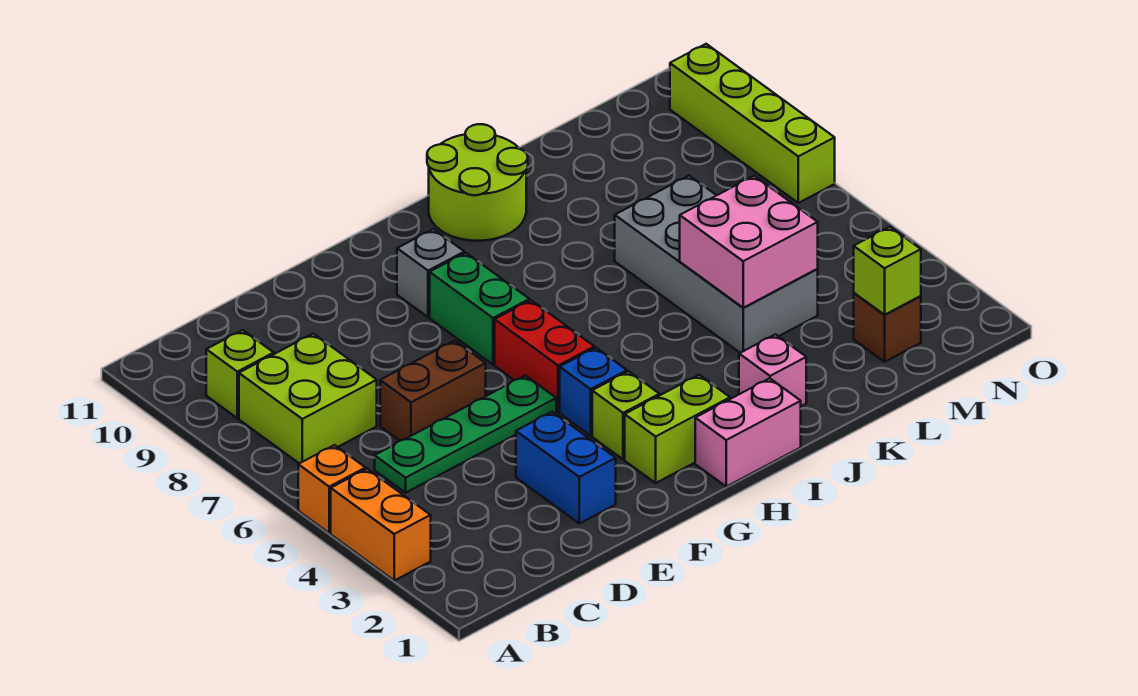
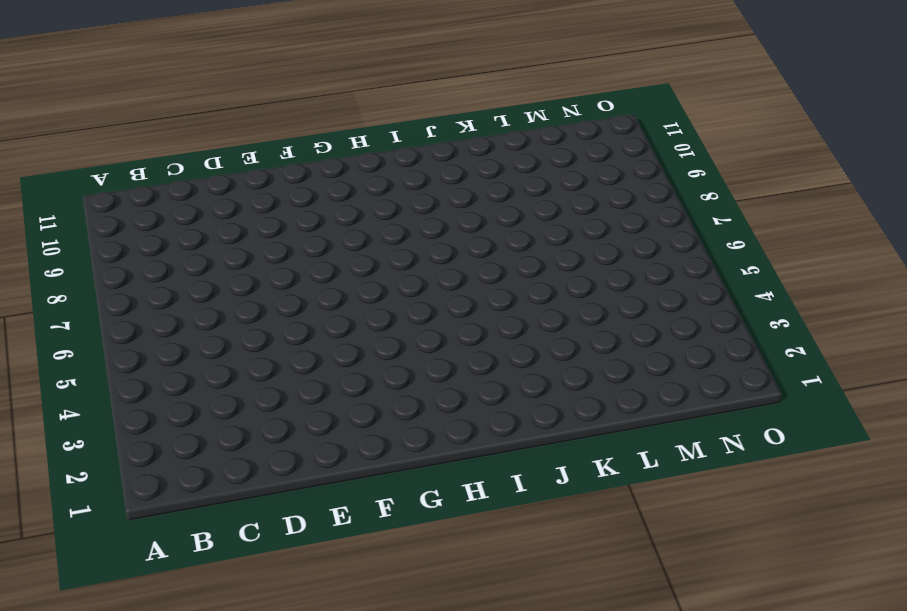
none -> orange brick A3:A4 level 1
none -> orange brick A5 level 1
none -> lime brick B7:C8 level 1

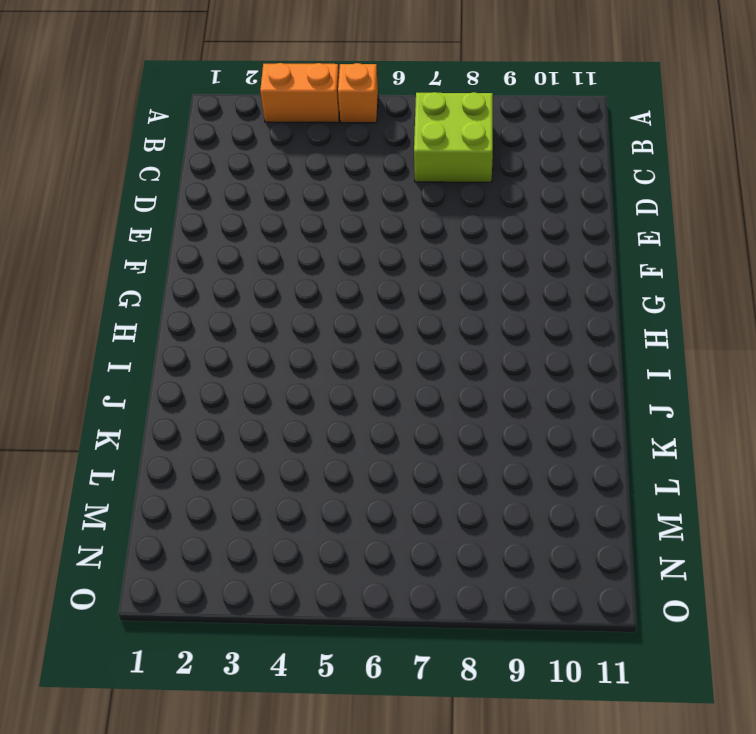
none -> lime brick B9 level 1
none -> green plate C5:F5 level 1
none -> brown brick D6:E6 level 1

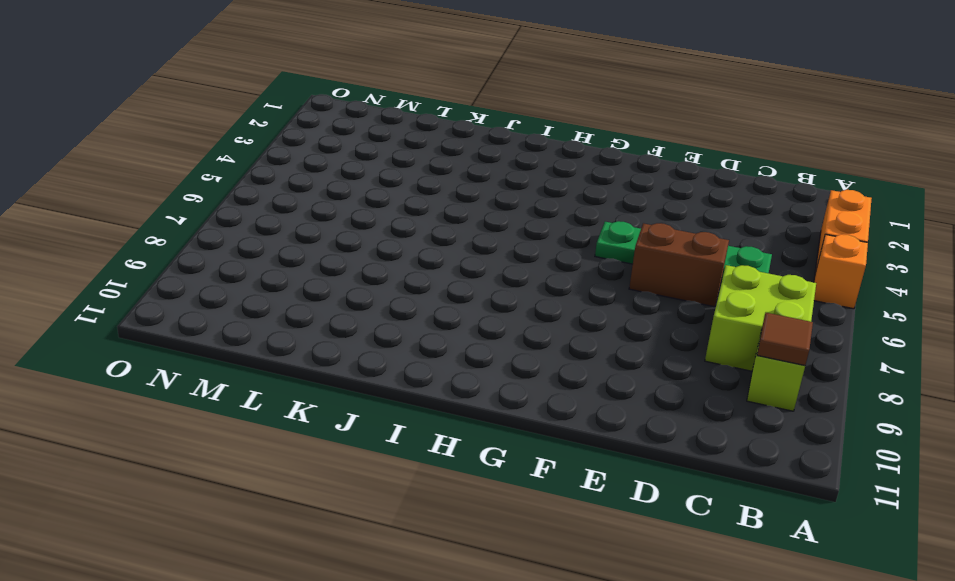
brown tile B9 level 2 -> none
none -> blue brick E2:E3 level 1
none -> lime brick G2:H2 level 1
none -> lime brick G3 level 1

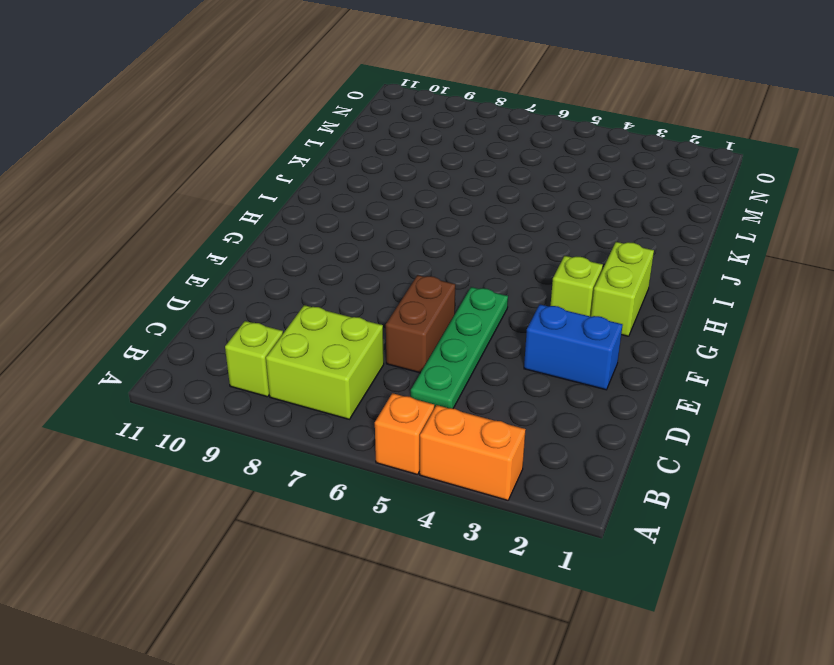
none -> blue brick G4 level 1
none -> red brick G5:G6 level 1
none -> green brick G7:G8 level 1

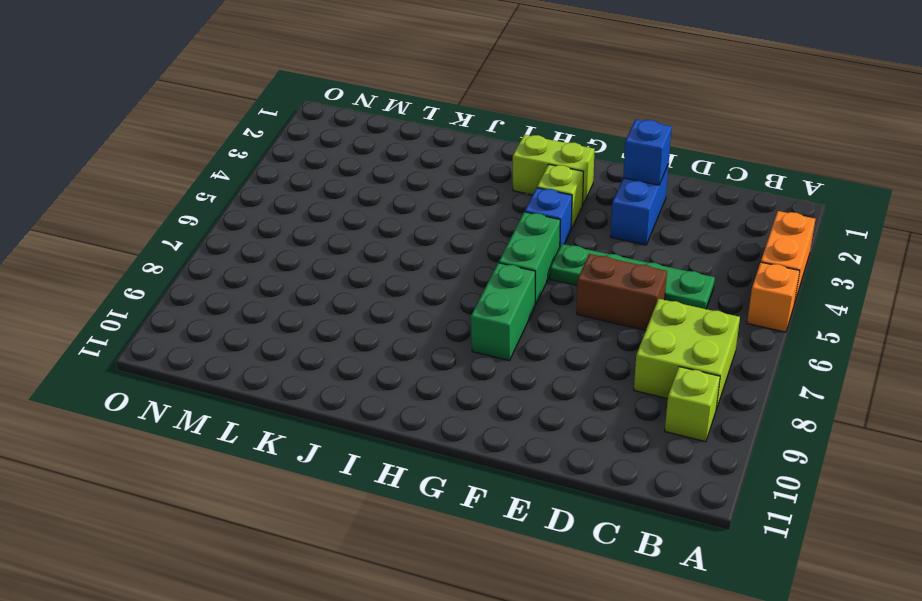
blue brick E2 level 2 -> none
green brick G5:G6 level 1 -> red brick G5:G6 level 1
none -> grey brick G9 level 1
none -> pink brick H1:I1 level 1
none -> lime round brick I10:J11 level 1

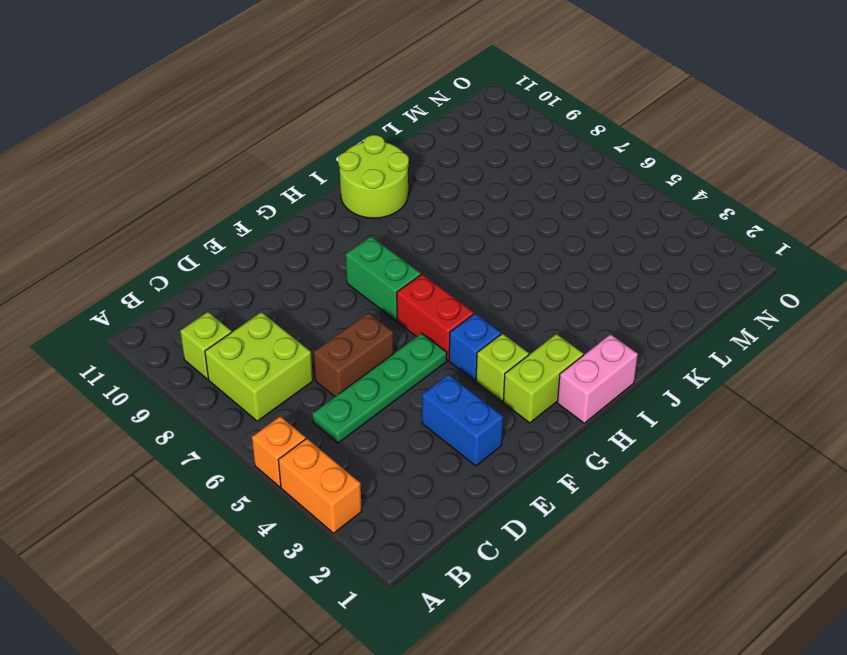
none -> grey brick G9 level 1
none -> pink brick J2 level 1
none -> grey brick K4:L7 level 1

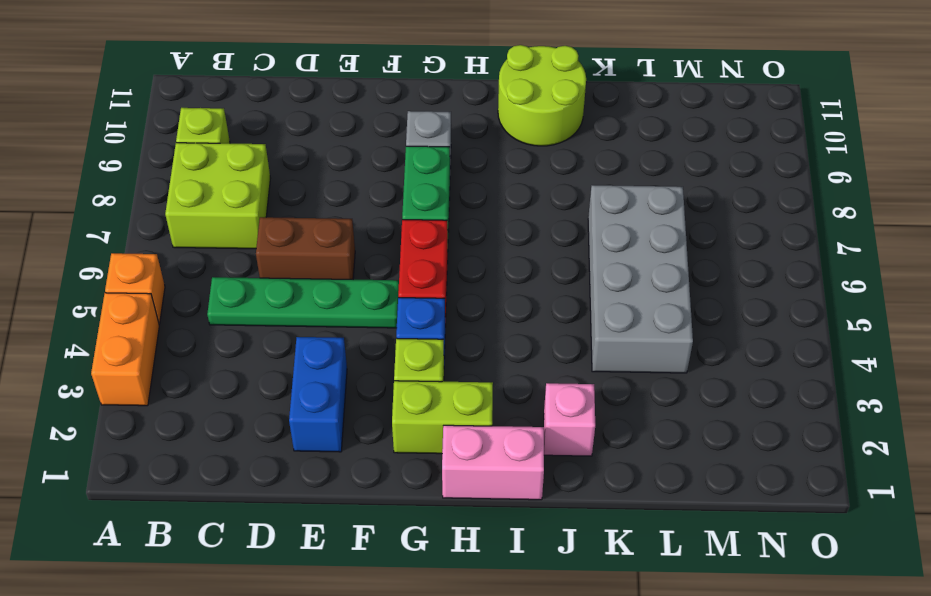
none -> brown brick M2 level 1
none -> lime brick O7:O10 level 1
none -> pink brick K4:L5 level 2

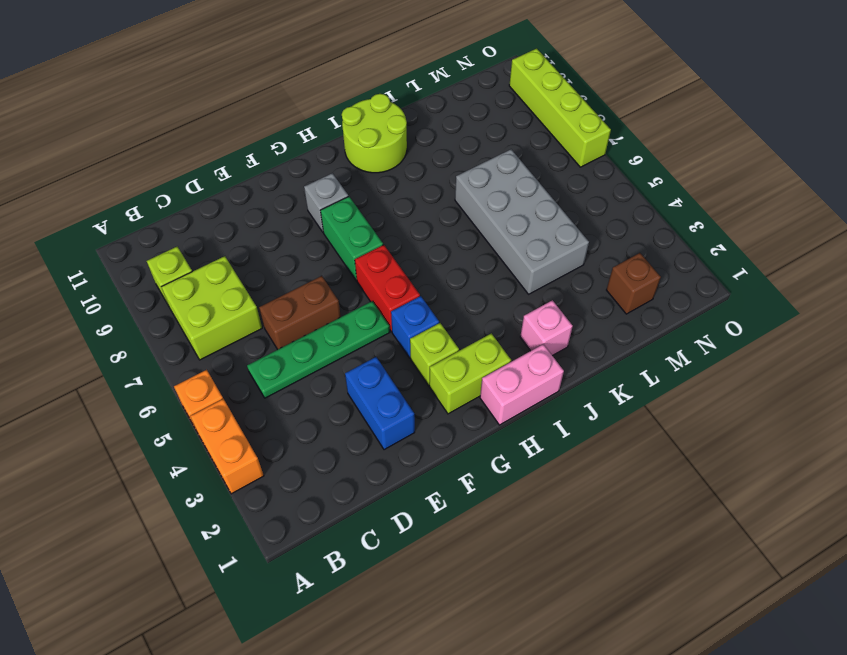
none -> pink brick K4:L5 level 2
none -> lime brick M2 level 2

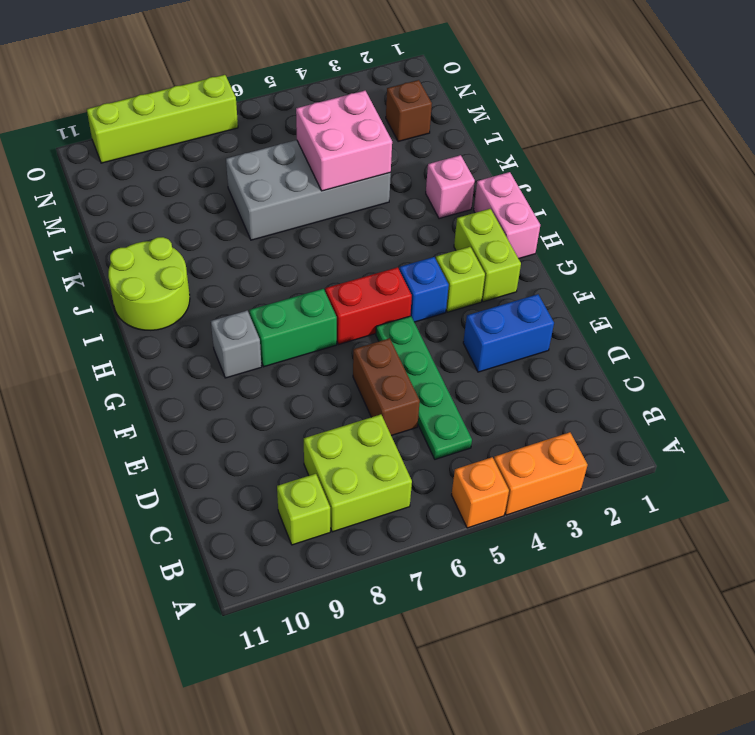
none -> lime brick M2 level 2

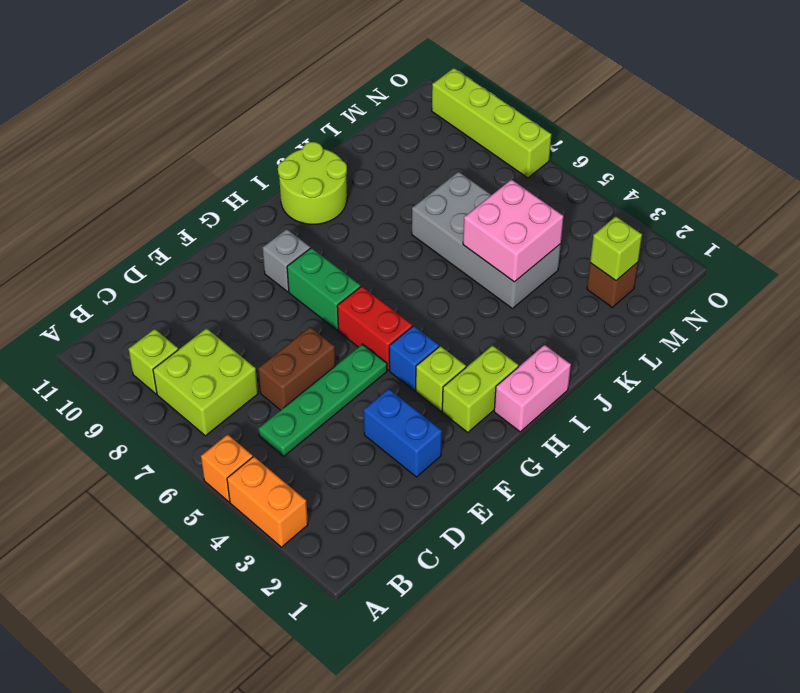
none -> pink brick J2 level 1

